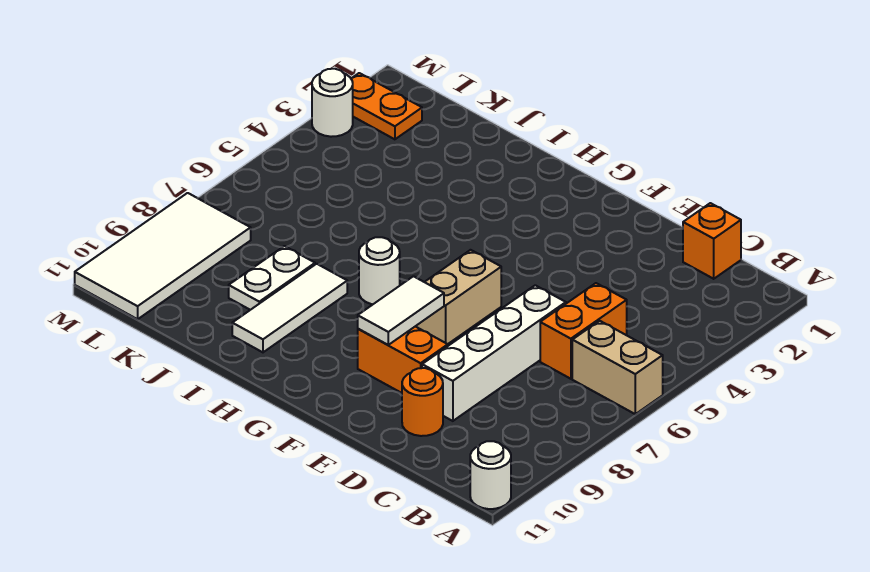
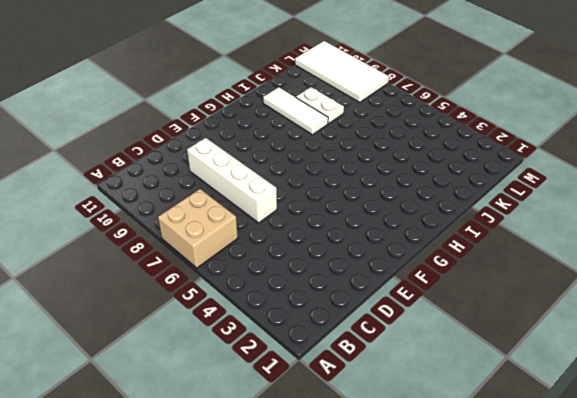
tan brick A6:B7 level 1 -> tan brick A6:B6 level 1
none -> white round brick A11 level 1
none -> orange brick C1 level 1
none -> orange brick C5:C6 level 1

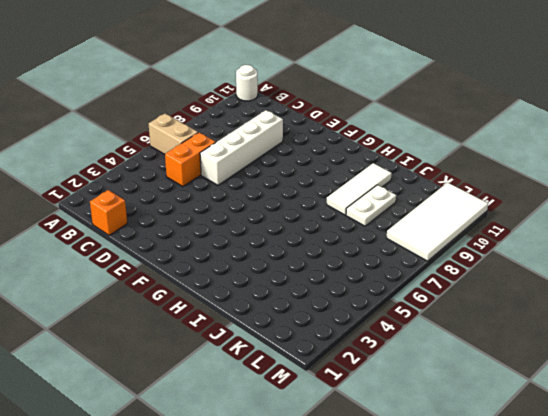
none -> orange round brick D10 level 1
none -> orange brick E9:F9 level 1
none -> tan brick F6:F7 level 1

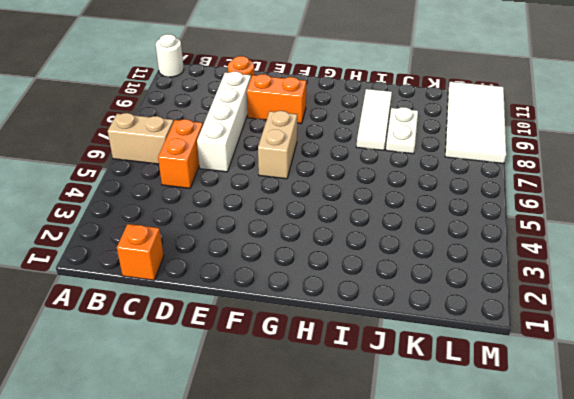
none -> white round brick H7 level 1
none -> orange plate L2:M2 level 1
none -> white round brick M3 level 1

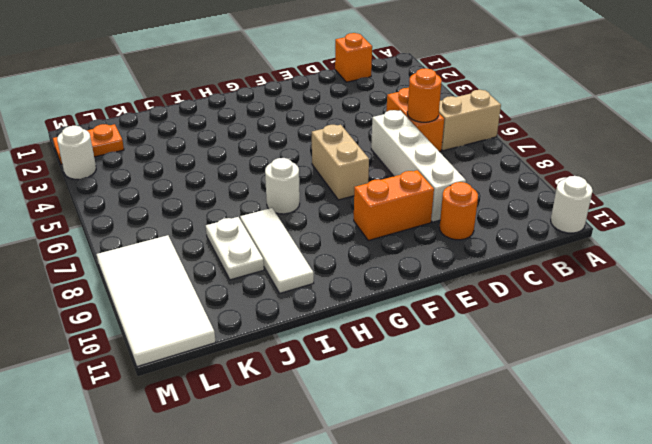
orange round brick C6 level 2 -> none
none -> white tile F8:F9 level 2

